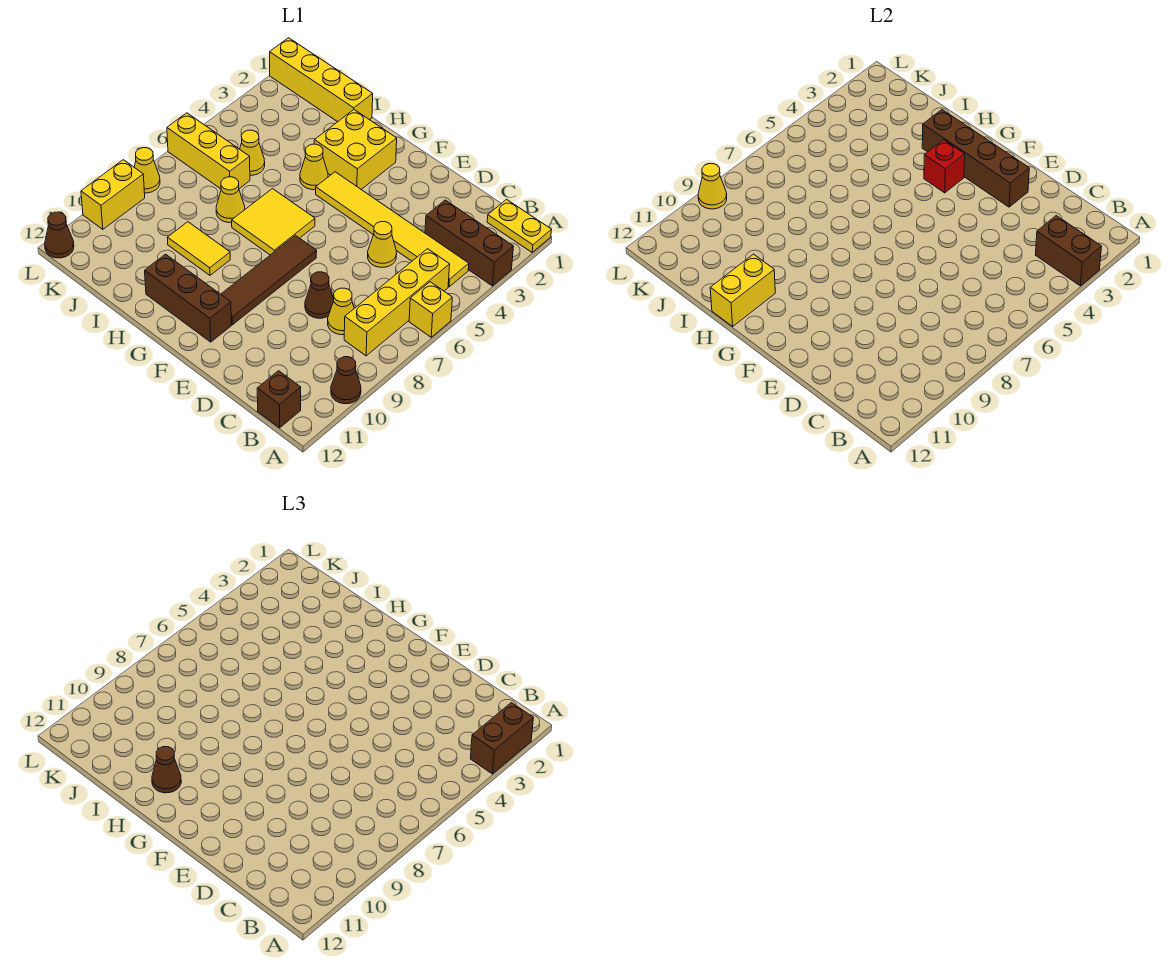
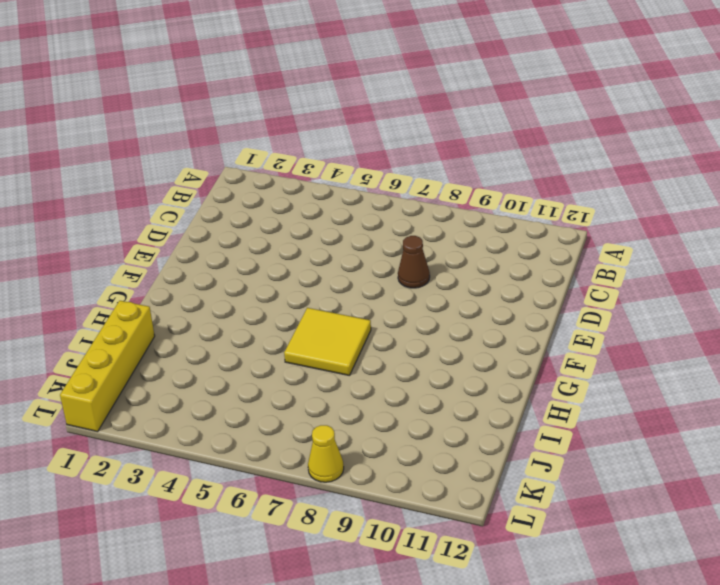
none -> yellow plate A1:B1 level 1
none -> brown brick A3:C3 level 1
none -> yellow brick A6 level 1
none -> brown cone A10 level 1

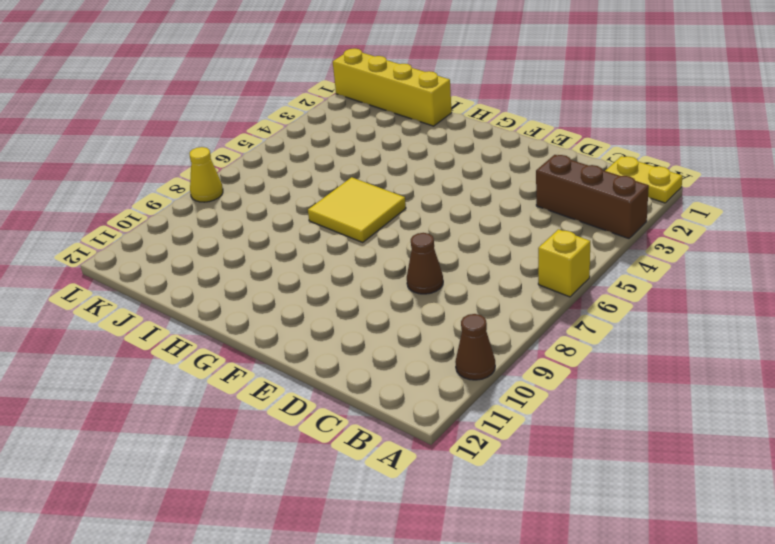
none -> yellow tile B4:G4 level 1
none -> yellow brick B5:B8 level 1
none -> brown brick B12 level 1
none -> yellow cone C8 level 1

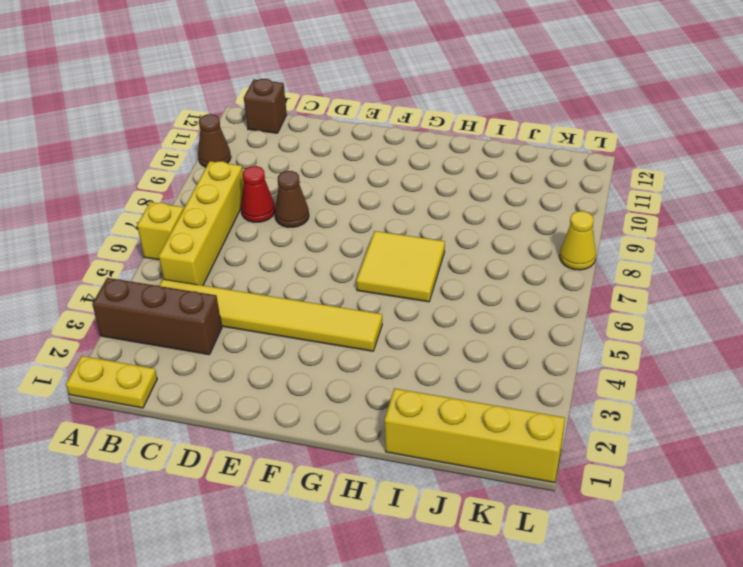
red cone C8 level 1 -> yellow cone C8 level 1
none -> yellow cone D5 level 1
none -> brown tile F7:F10 level 1
none -> brown brick F11:H11 level 1
none -> yellow brick G2:H3 level 1

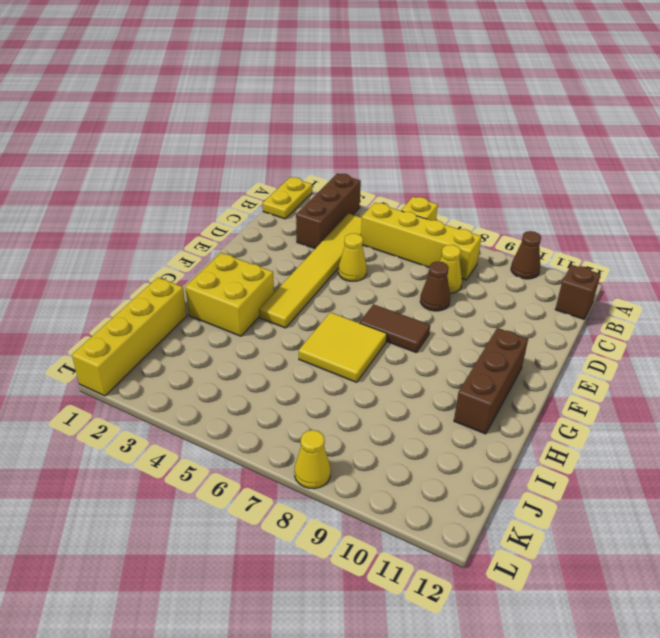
brown tile F7:F8 level 1 -> brown tile F7:F10 level 1
none -> yellow cone H4 level 1
none -> yellow tile H9:I9 level 1
none -> yellow cone I7 level 1
none -> yellow cone J5 level 1

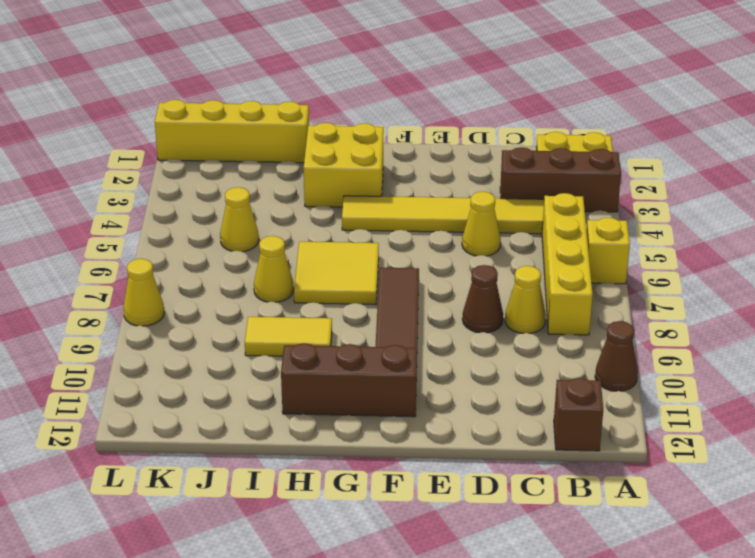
none -> yellow cone H4 level 1
none -> yellow brick J6:L6 level 1
none -> yellow brick L9:L10 level 1
none -> brown cone L12 level 1

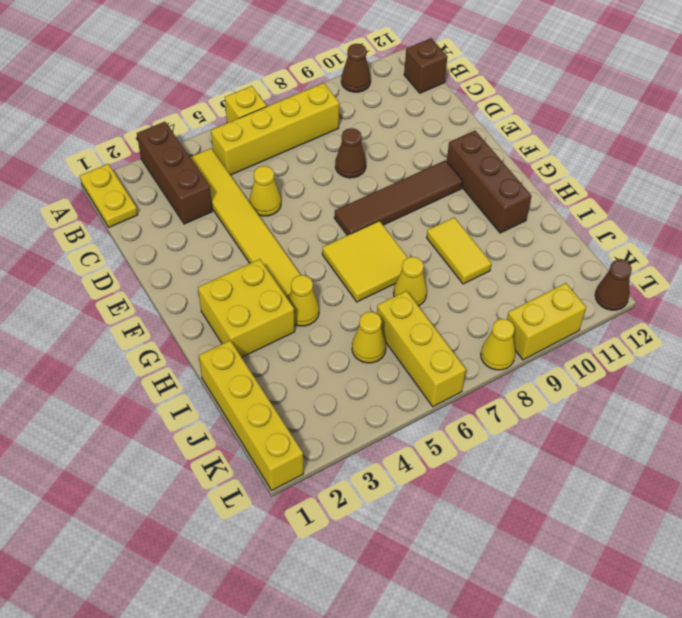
none -> yellow cone C8 level 1
none -> brown brick A3:B3 level 2
none -> brown brick E2:H2 level 2
none -> red brick G3 level 2

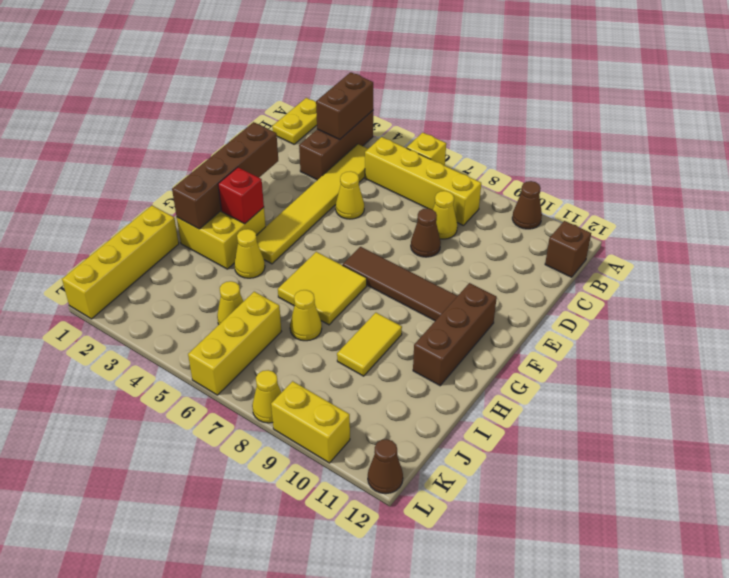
none -> yellow brick H11:H12 level 2
none -> yellow cone L9 level 2
none -> brown brick A2:A3 level 3
none -> brown cone H11 level 3

